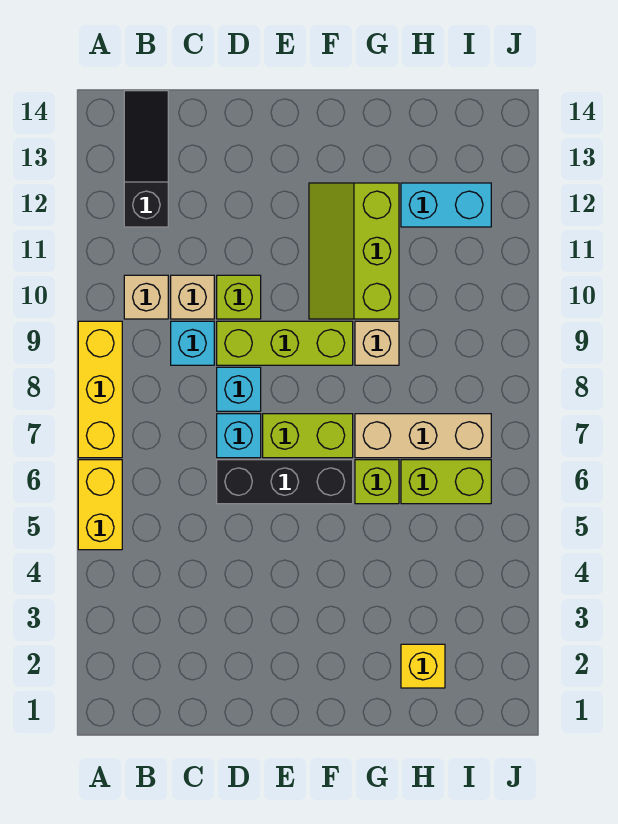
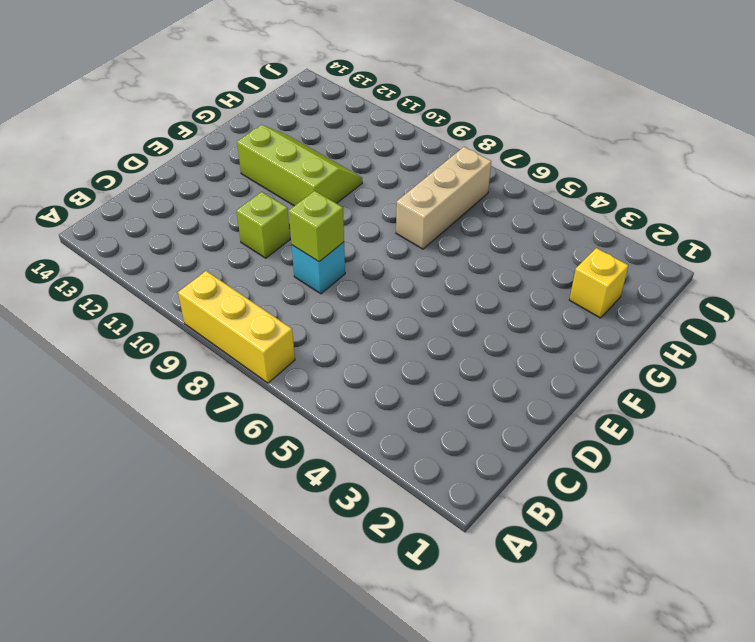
lime brick D8 level 2 -> lime brick G6 level 1
lime slope F10:G12 level 1 top F -> lime slope F10:G12 level 1 top G
none -> yellow brick A5:A6 level 1
none -> tan brick B10 level 1
none -> black slope B12:B14 level 1 top 12

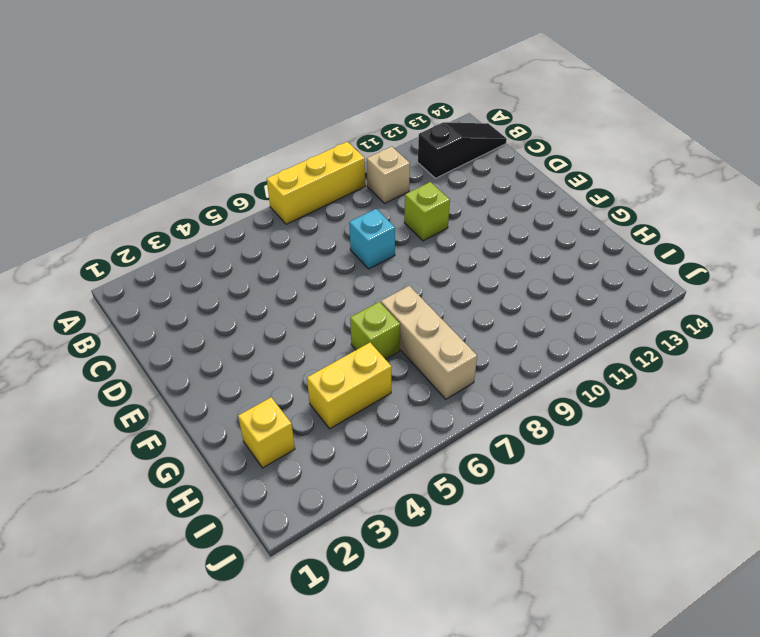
yellow brick H4:H5 level 1 -> yellow brick A5:A6 level 1
none -> cyan brick C9 level 1
none -> tan brick C10 level 1
none -> black brick D6:F6 level 1

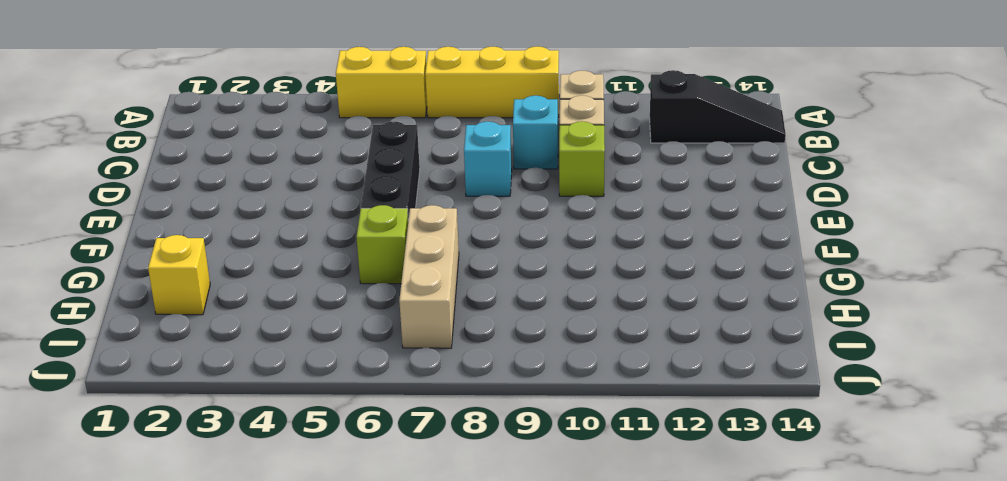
none -> cyan brick D7 level 1
none -> lime brick D9:F9 level 1
none -> lime brick E7:F7 level 1

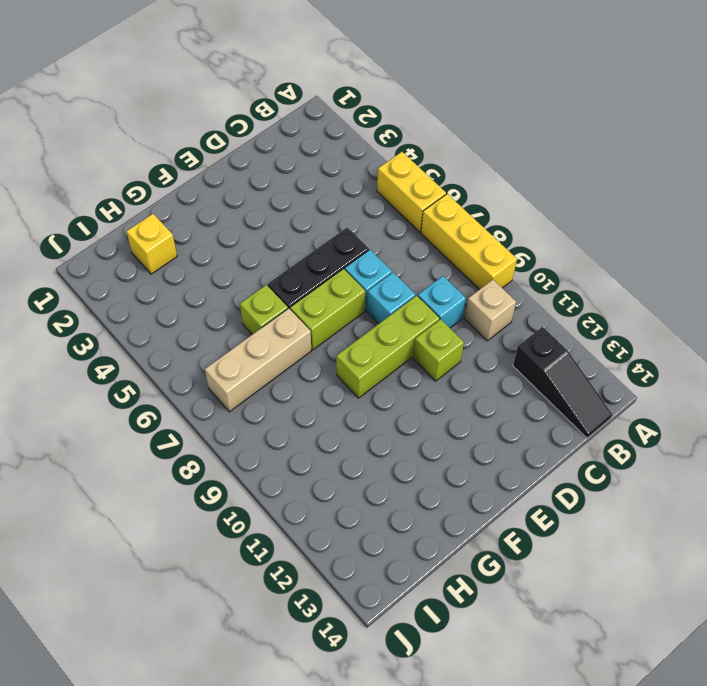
none -> tan brick C10 level 1
none -> lime slope F10:G12 level 1 top G
none -> tan brick G9 level 1

